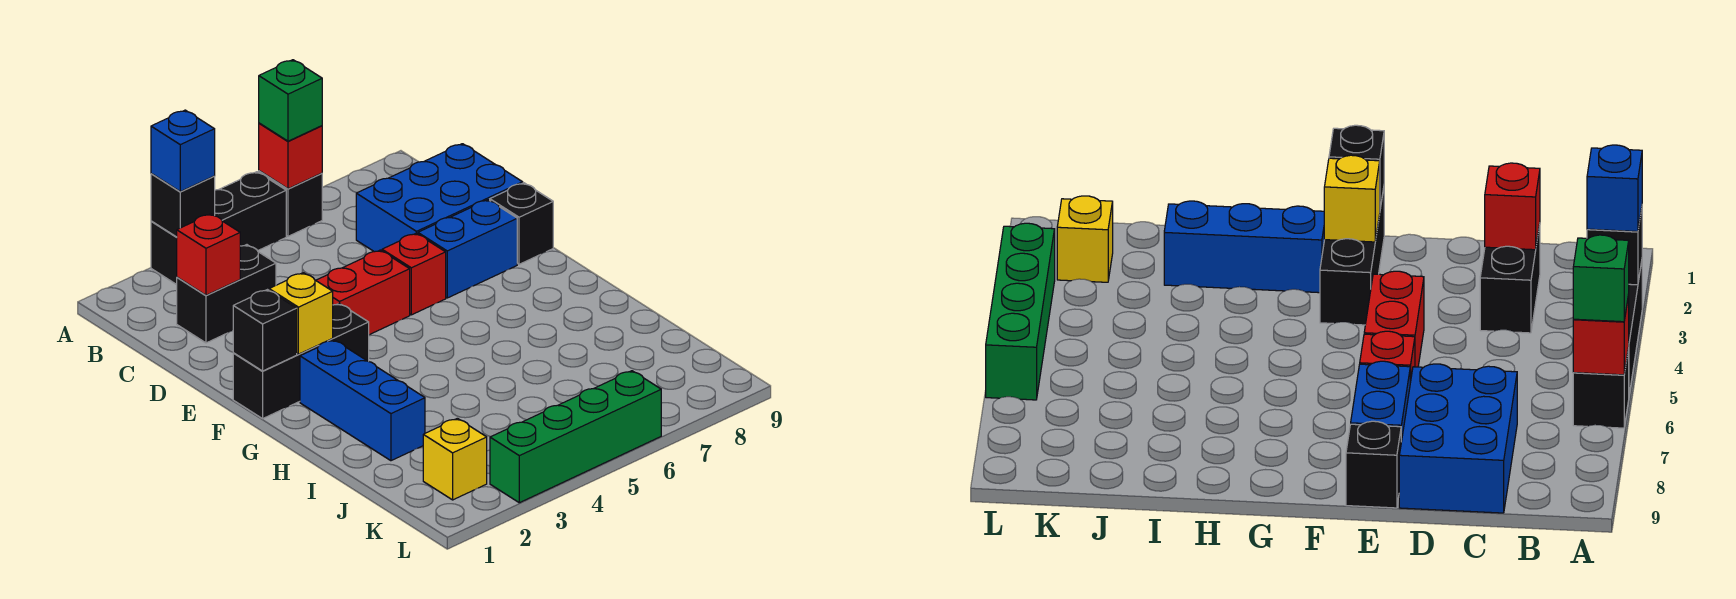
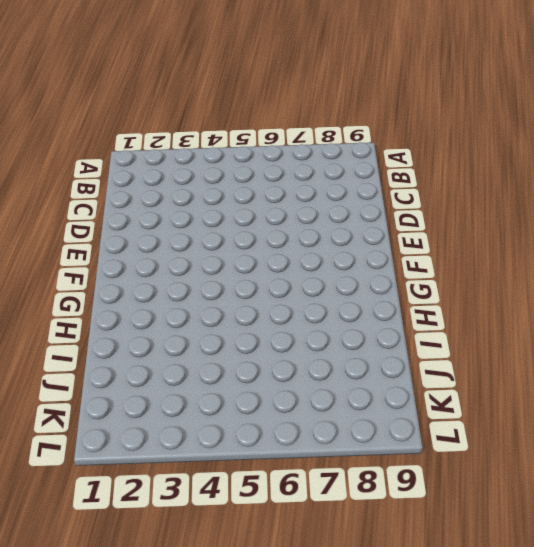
none -> black brick A3:A5 level 1
none -> black brick A6 level 1
none -> black brick C2:C3 level 1

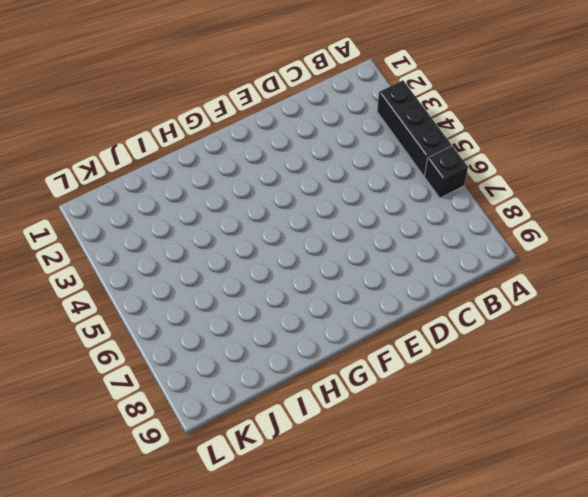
none -> black brick C2:C3 level 1
none -> blue brick C7:D9 level 1
none -> red brick E4:E5 level 1

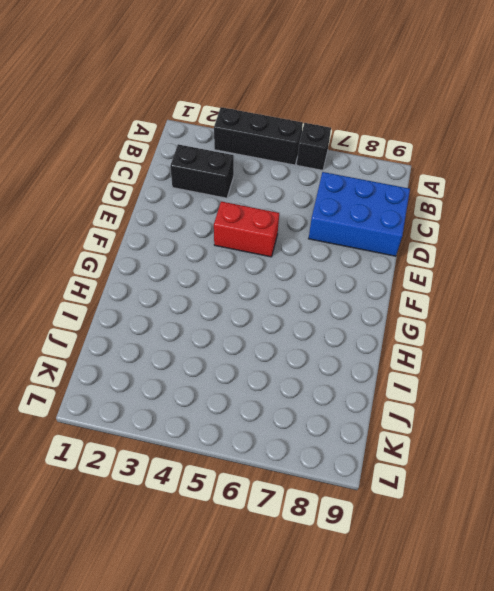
none -> red brick E6 level 1
none -> blue brick E7:E8 level 1
none -> black brick E9 level 1

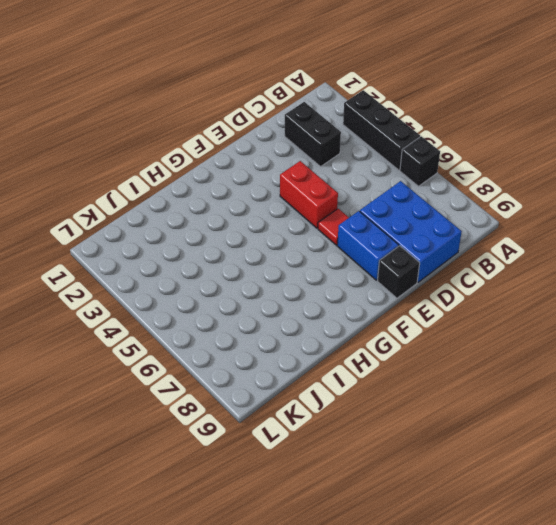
red tile E6 level 1 -> red brick E6 level 1
none -> black brick F1:F3 level 1
none -> blue brick G2:I2 level 1
none -> yellow brick K2 level 1

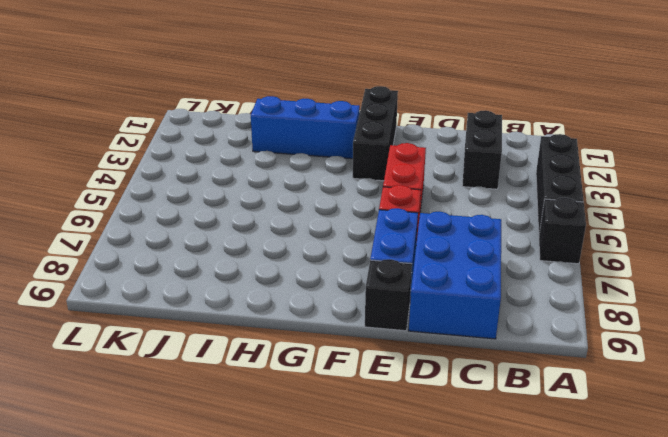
none -> yellow brick K2 level 1
none -> green brick L3:L6 level 1
none -> black brick A3 level 2

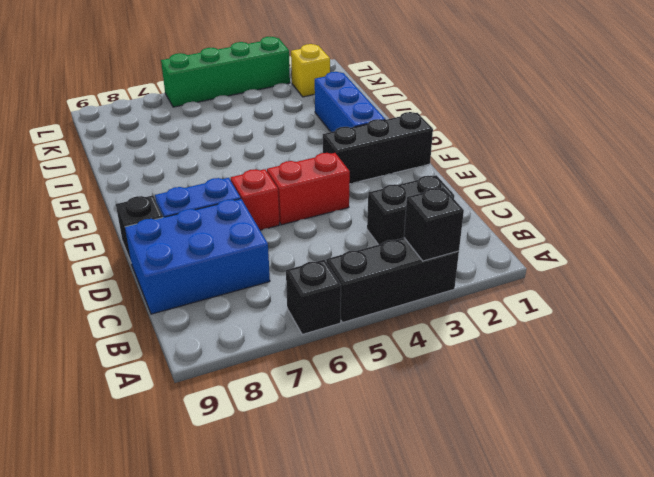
none -> red brick A6 level 2
none -> red brick C2 level 2
none -> black brick F1 level 2

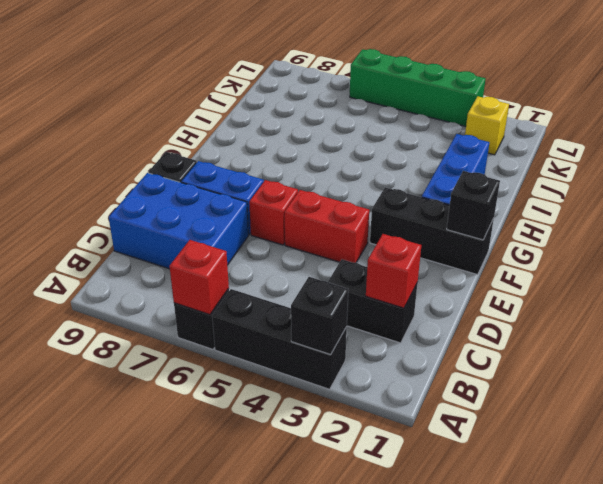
none -> yellow brick F2 level 2
none -> blue brick A3 level 3
none -> green brick A6 level 3

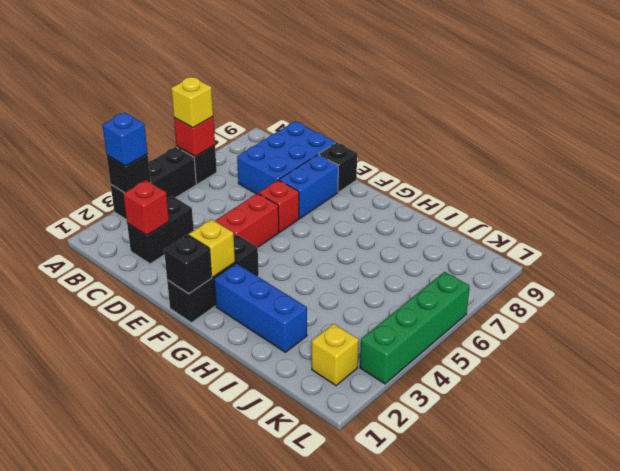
yellow brick A6 level 3 -> green brick A6 level 3

